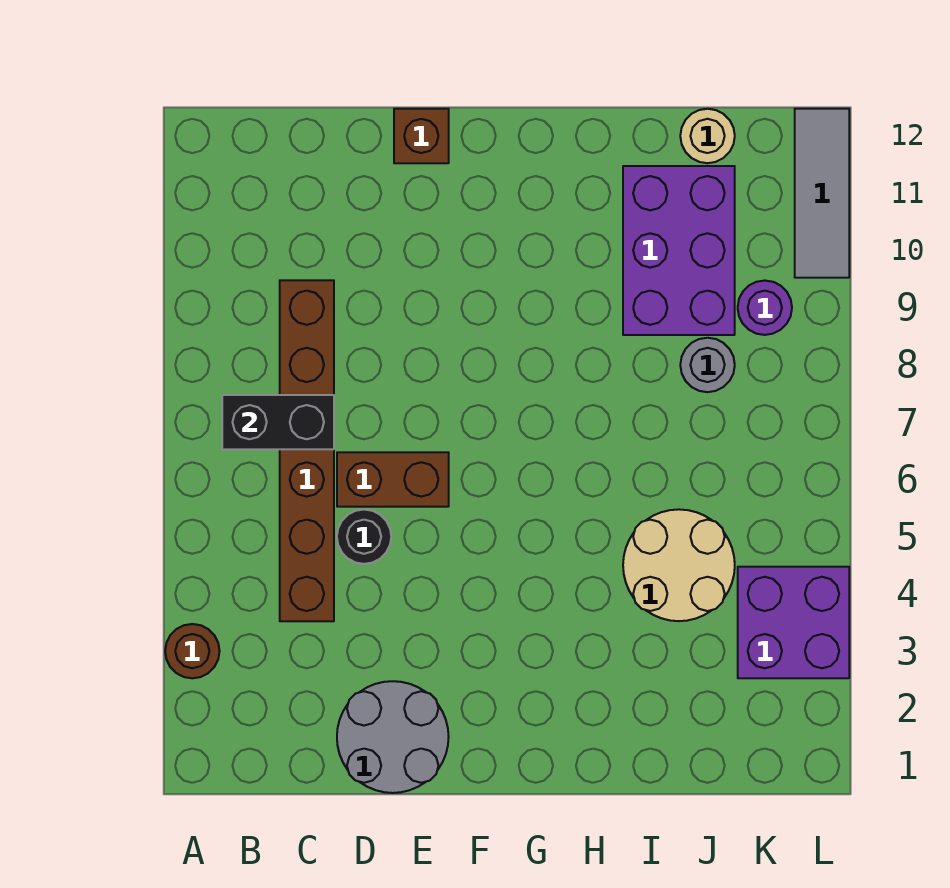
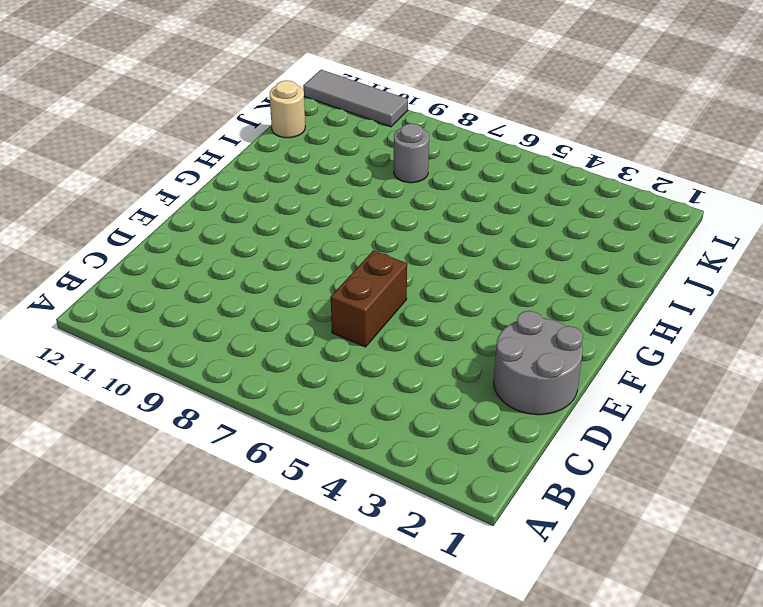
none -> brown round brick A3 level 1
none -> brown brick C4:C9 level 1
none -> black round brick D5 level 1

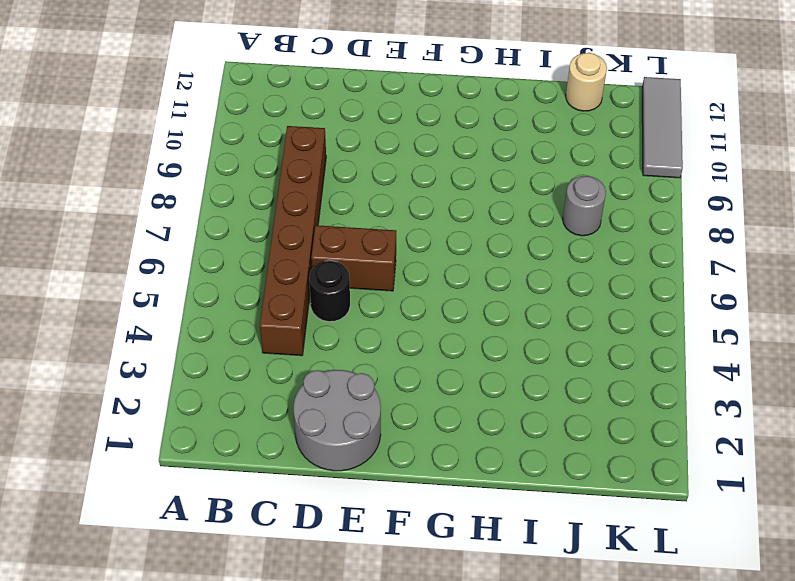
none -> brown round brick A3 level 1
none -> brown brick E12 level 1
none -> tan round brick I4:J5 level 1

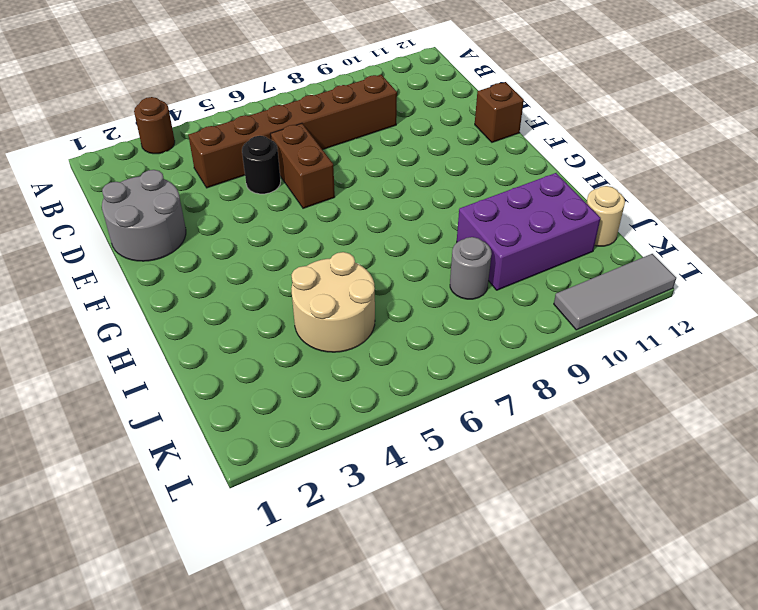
none -> purple brick K3:L4 level 1
none -> purple round brick K9 level 1
none -> black brick B7:C7 level 2

